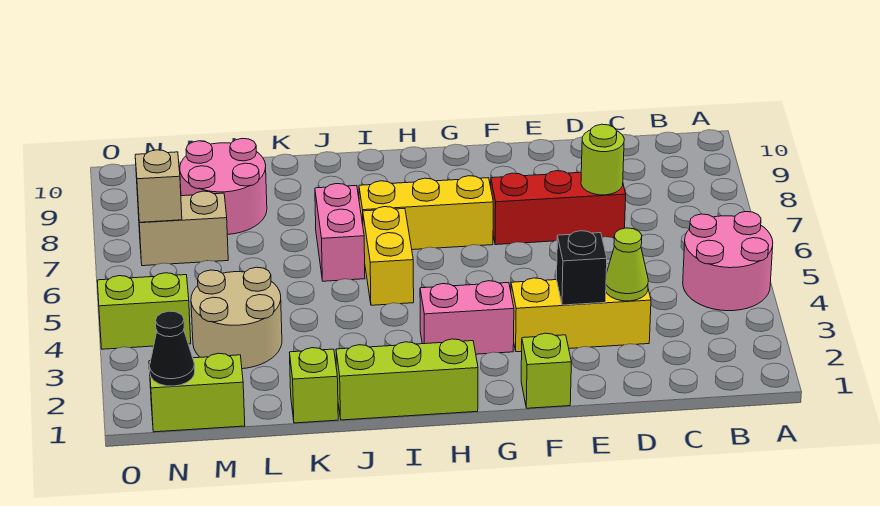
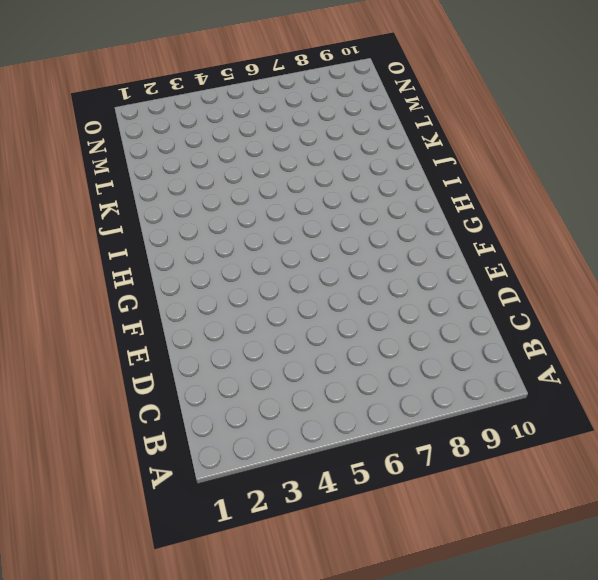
none -> pink round brick A4:B5 level 1
none -> yellow brick D3:F3 level 1
none -> red brick D7:F7 level 1

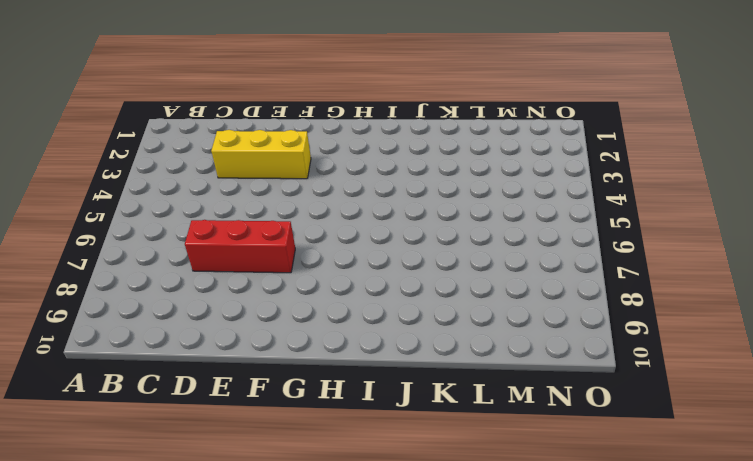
none -> pink round brick A4:B5 level 1
none -> lime brick F1 level 1
none -> pink brick G3:H3 level 1

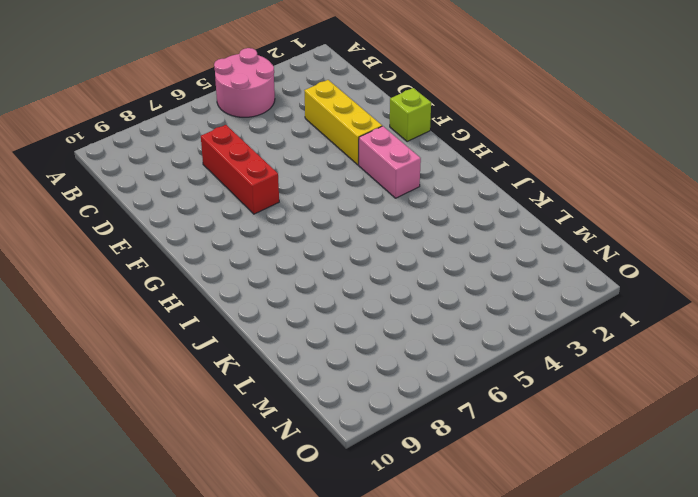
none -> yellow brick G7:I7 level 1
none -> lime brick H1:J1 level 1
none -> yellow brick I5:I6 level 1

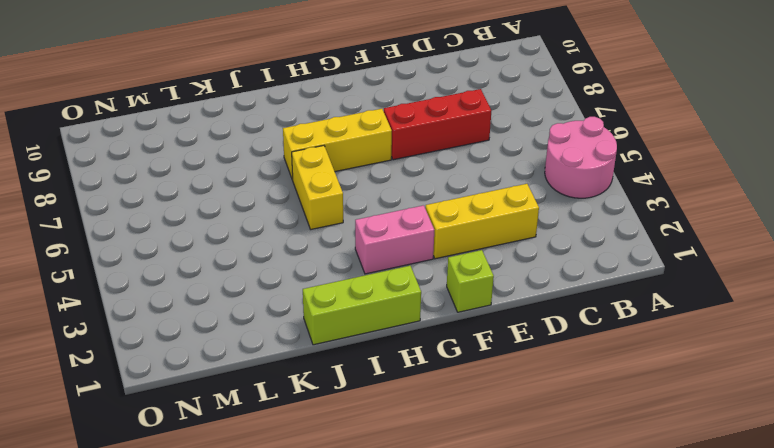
none -> pink brick J6:J7 level 1
none -> lime brick K1 level 1
none -> tan round brick L3:M4 level 1

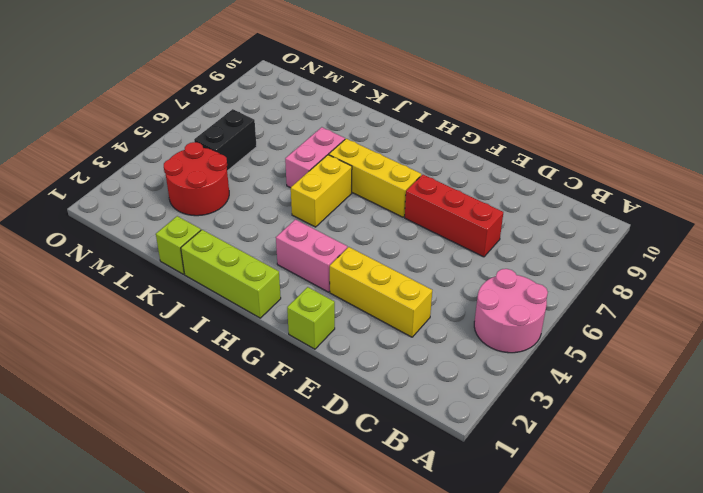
red round brick L3:M4 level 1 -> tan round brick L3:M4 level 1
black brick M5:M6 level 1 -> none
none -> pink round brick L8:M9 level 1
none -> lime brick M1:N1 level 1
none -> tan brick M7:N7 level 1

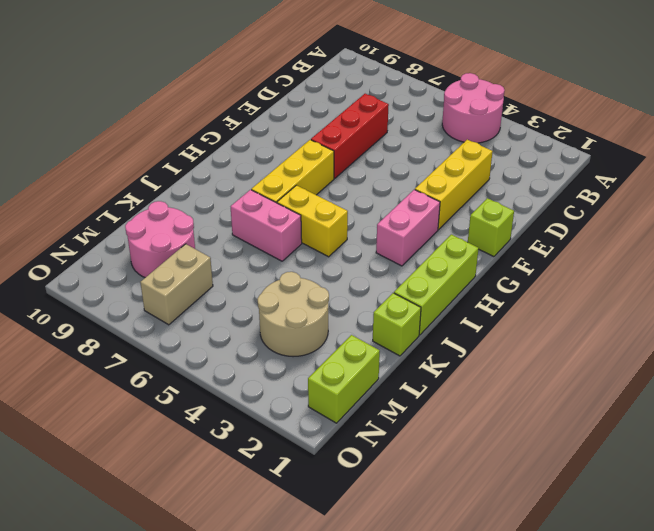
none -> lime brick N4:O4 level 1
none -> lime cone D3 level 2
none -> lime round brick D7 level 2

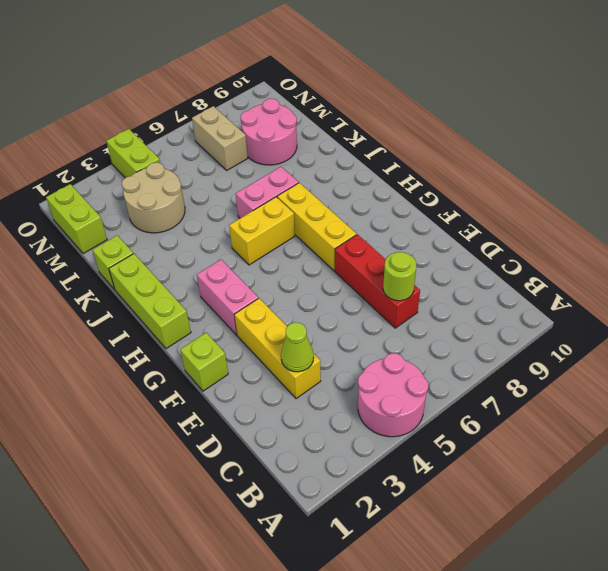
none -> black brick E3 level 2
none -> black cone N1 level 2
none -> tan brick N7 level 2

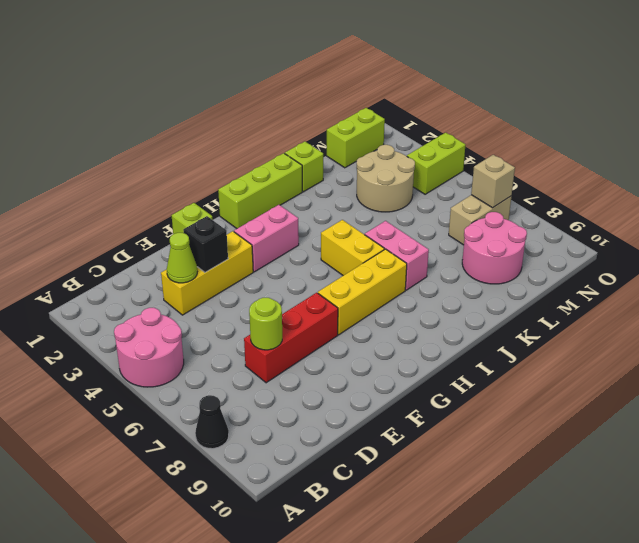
black cone A8 level 1 -> black cone N1 level 2

